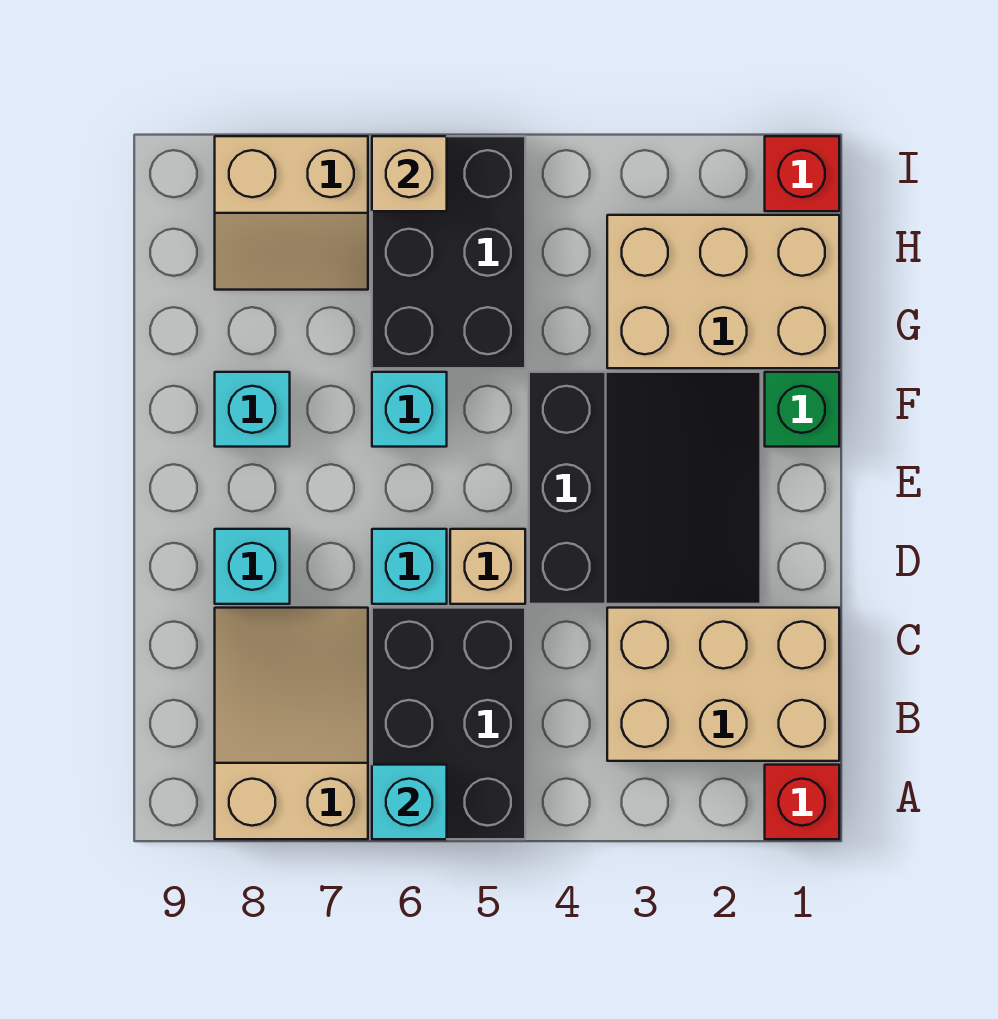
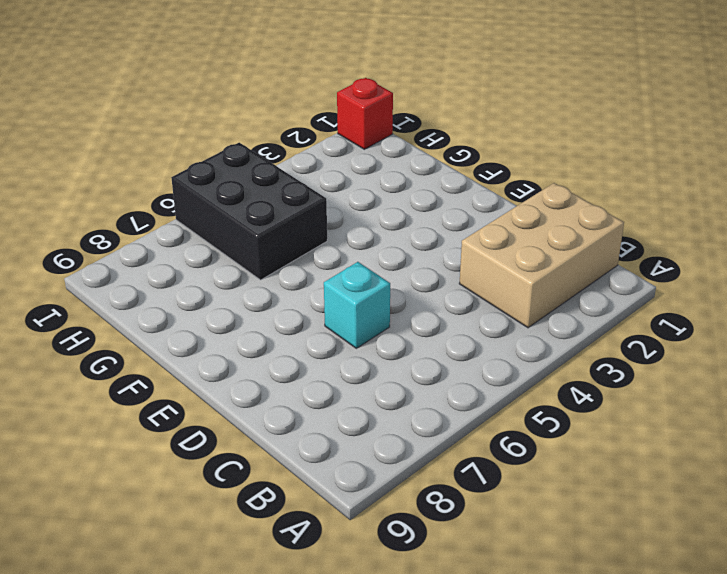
none -> red brick A1 level 1
none -> black brick A5:C6 level 1
none -> tan slope A7:C8 level 1 top A

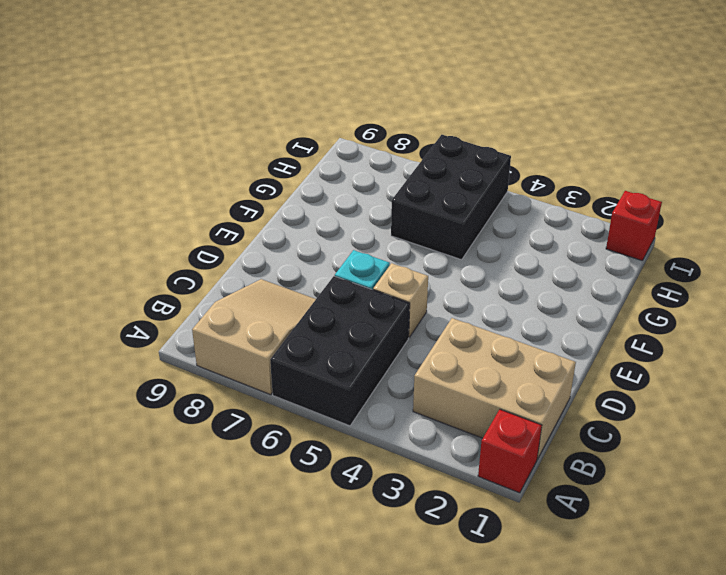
none -> black slope D2:F4 level 1 top 4
none -> cyan brick D8 level 1
none -> green brick F1 level 1

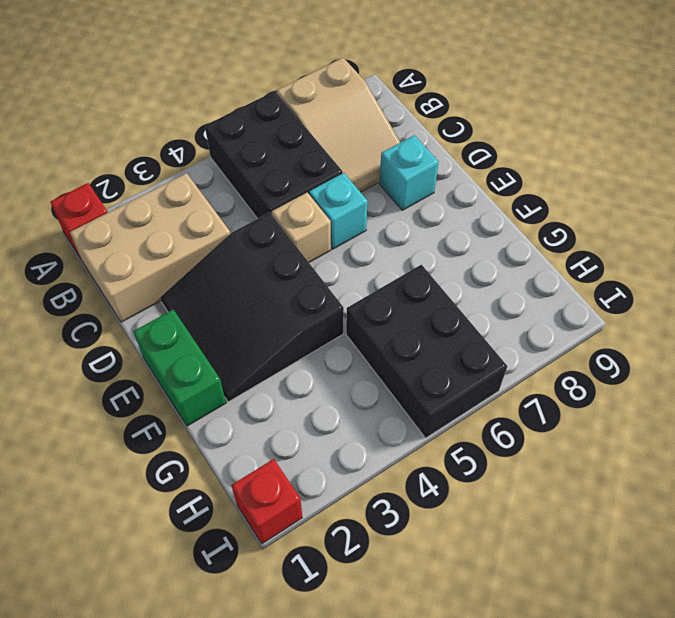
green brick E1:F1 level 1 -> green brick F1 level 1
none -> cyan brick F6 level 1
none -> cyan brick F8 level 1
none -> tan brick G1:H3 level 1

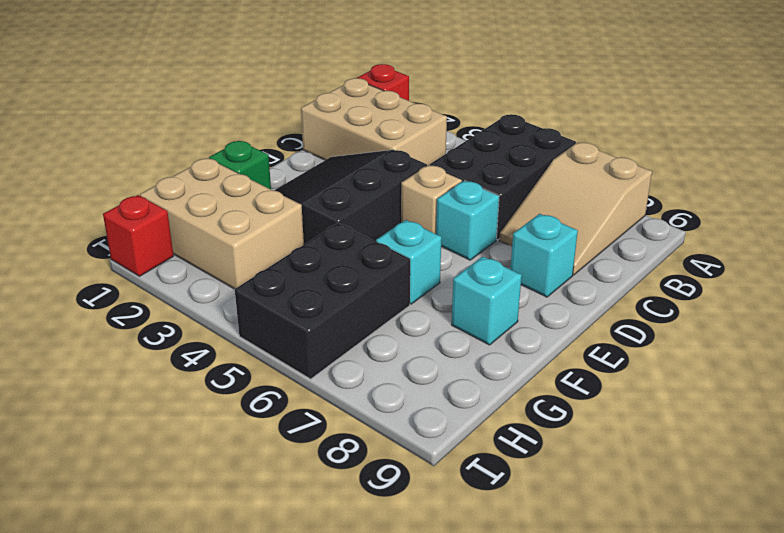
none -> tan slope H7:I8 level 1 top I
none -> cyan brick A6 level 2
none -> tan brick I6 level 2

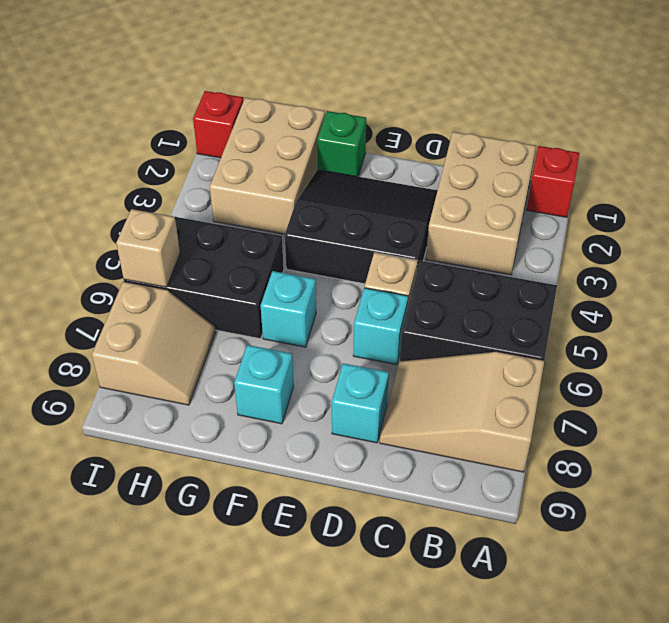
none -> cyan brick A6 level 2

